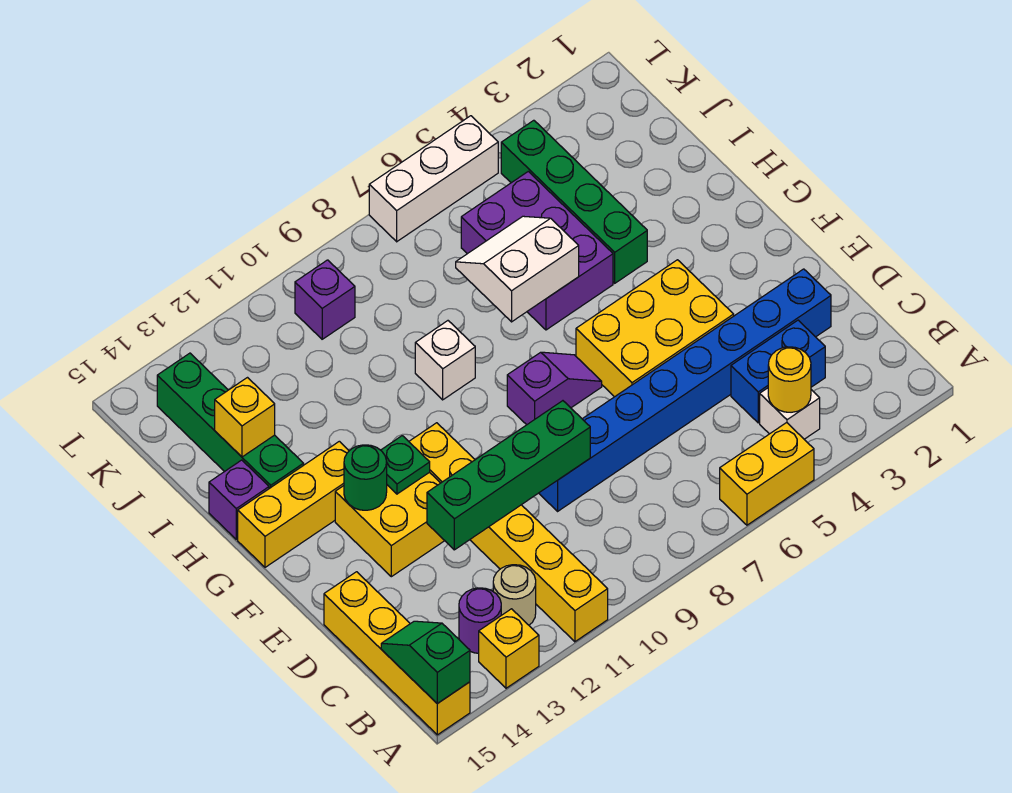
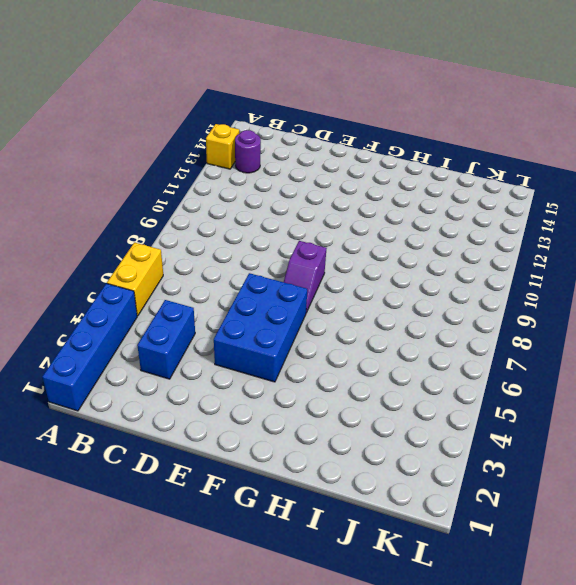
blue brick A1:A4 level 1 -> none
blue brick E4:F6 level 1 -> yellow brick E4:F6 level 1
none -> yellow brick A11:F11 level 1
none -> yellow brick A15:D15 level 1
none -> white brick B4 level 1

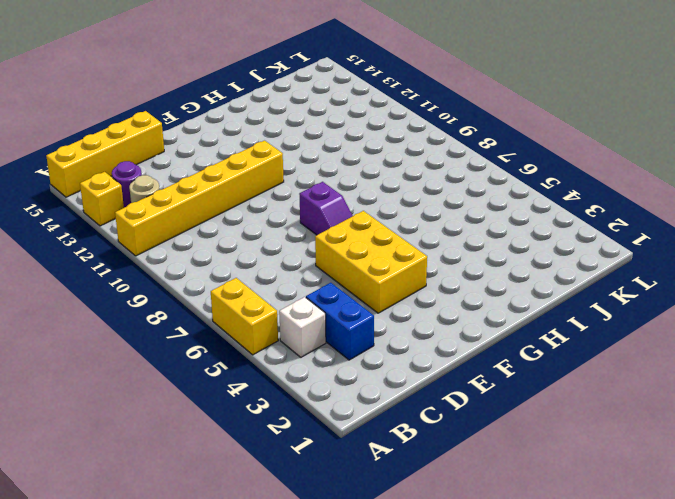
none -> blue brick D2:D9 level 1
none -> yellow brick E12:F13 level 1
none -> yellow brick G13:G15 level 1

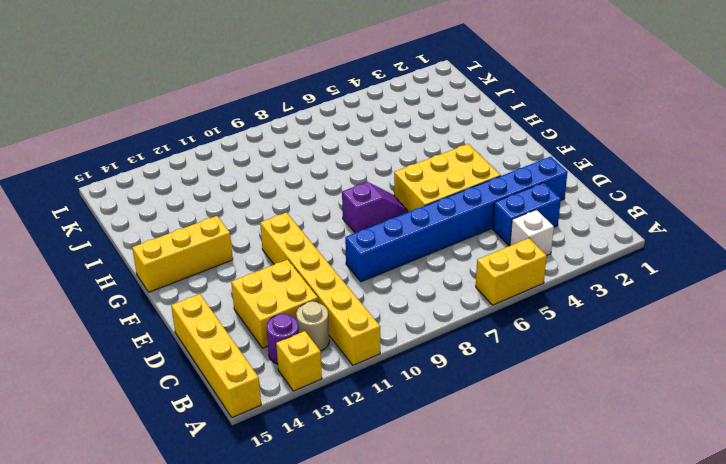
yellow brick C12:D13 level 1 -> yellow brick E12:F13 level 1
none -> green brick H4:K4 level 1
none -> purple brick H5:J6 level 1
none -> white brick H9 level 1

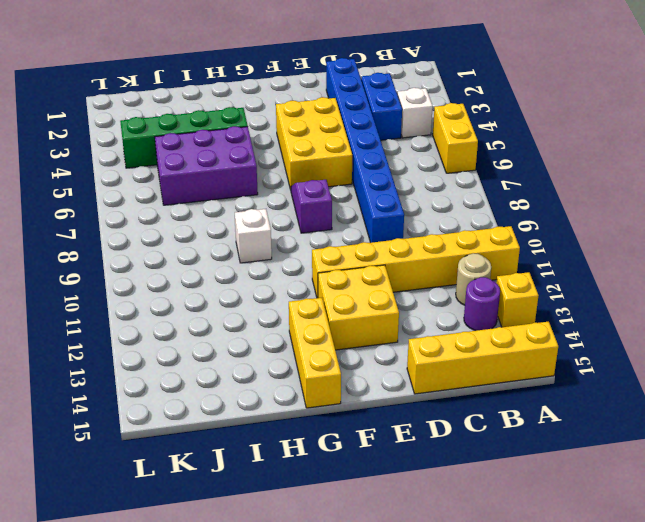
none -> green brick H14:K14 level 1
none -> purple brick H15 level 1
none -> purple brick K10 level 1

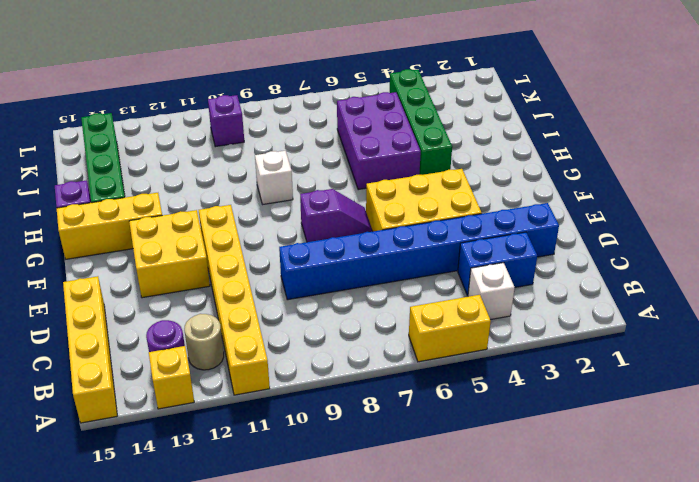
none -> white brick L5:L7 level 1
none -> green slope A15:B15 level 2 top A
none -> yellow round brick B4 level 2

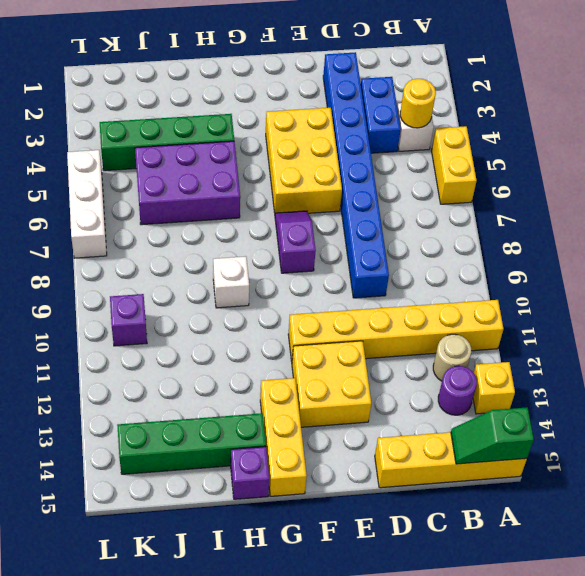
none -> green brick D9:D12 level 2
none -> green plate F12 level 2
none -> green round brick F13 level 2

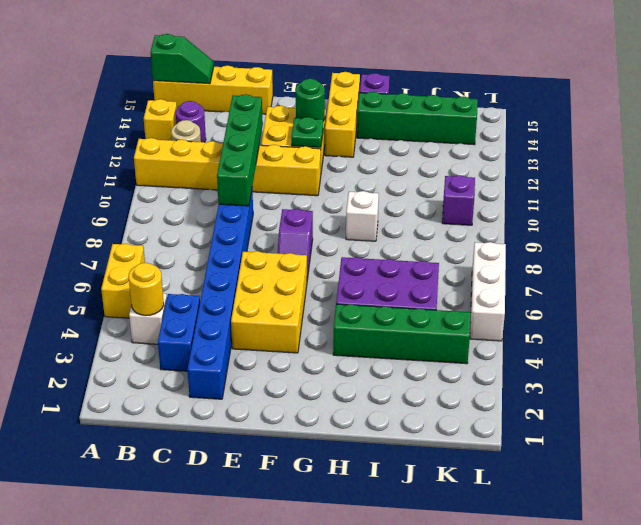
none -> white slope H6:I7 level 2 top H
none -> yellow brick I14 level 2

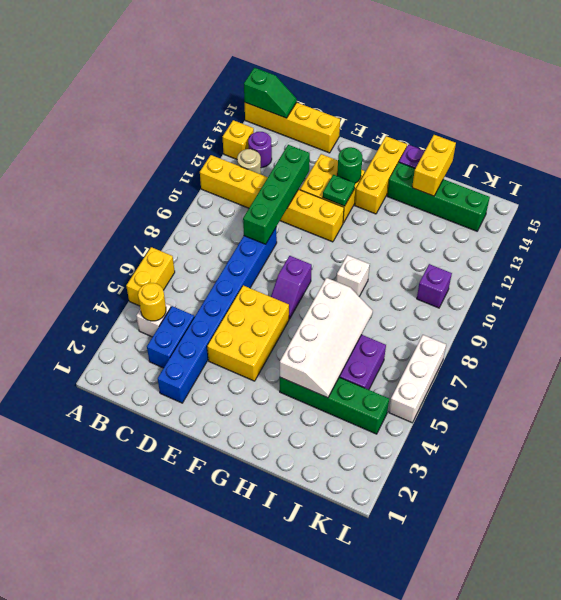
white slope H4:I7 level 2 top H -> white slope H6:I7 level 2 top H
yellow brick I14:I15 level 2 -> yellow brick I14 level 2

